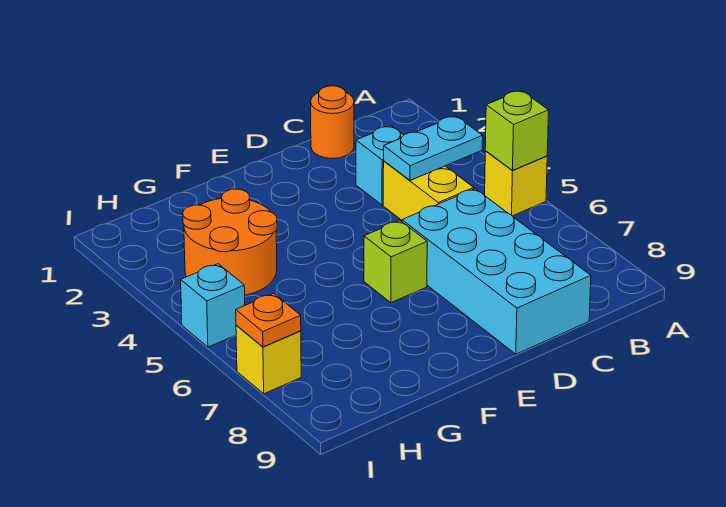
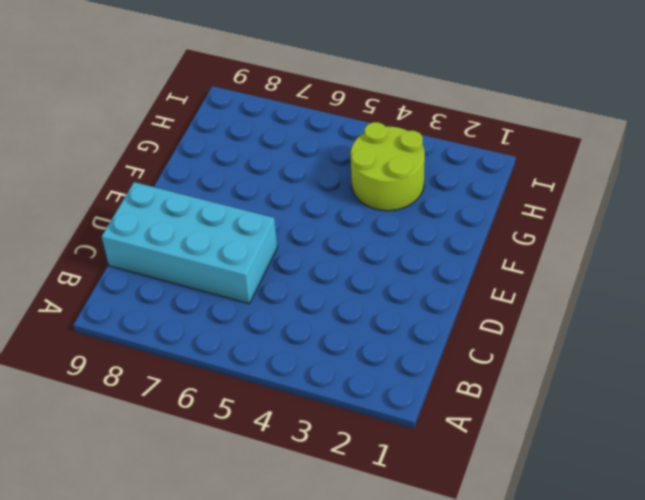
lime round brick G3:H4 level 1 -> orange round brick G3:H4 level 1
none -> yellow brick A5 level 1
none -> orange round brick C1 level 1
none -> cyan brick C3 level 1

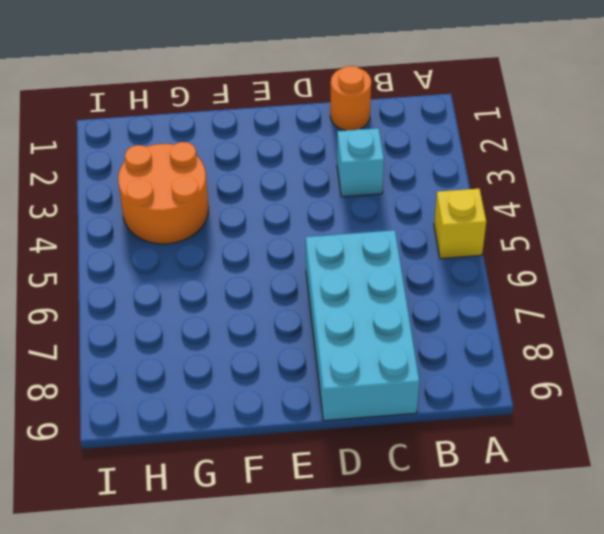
none -> yellow brick C4:C5 level 1
none -> lime brick E6 level 1
none -> cyan brick I5 level 1

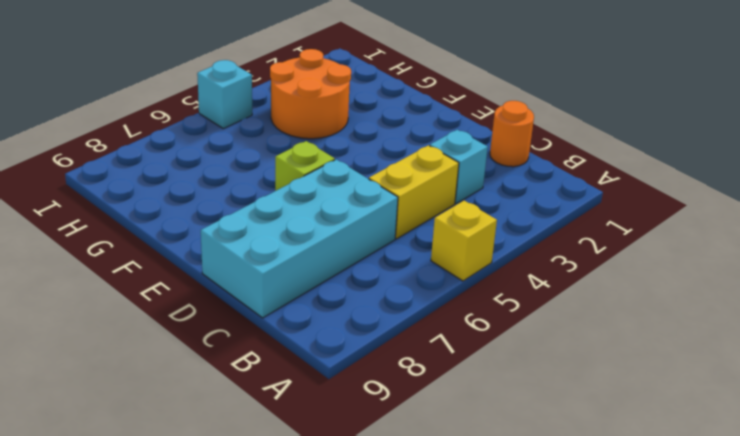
none -> yellow brick I7 level 1
none -> lime brick A5 level 2
none -> cyan plate B4:C4 level 2

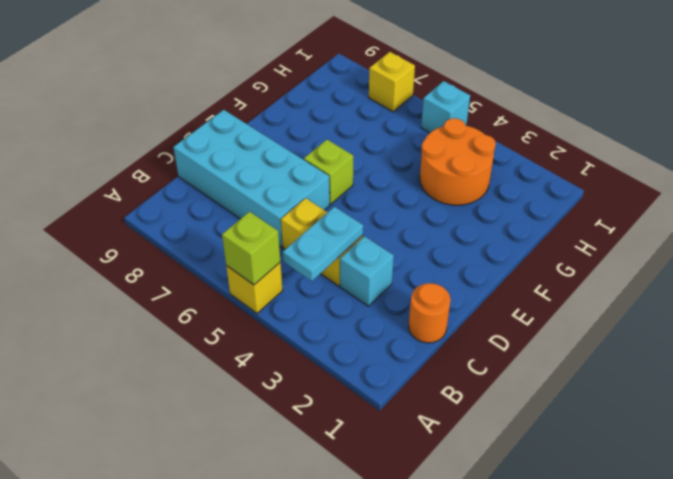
none -> orange plate I7 level 2

